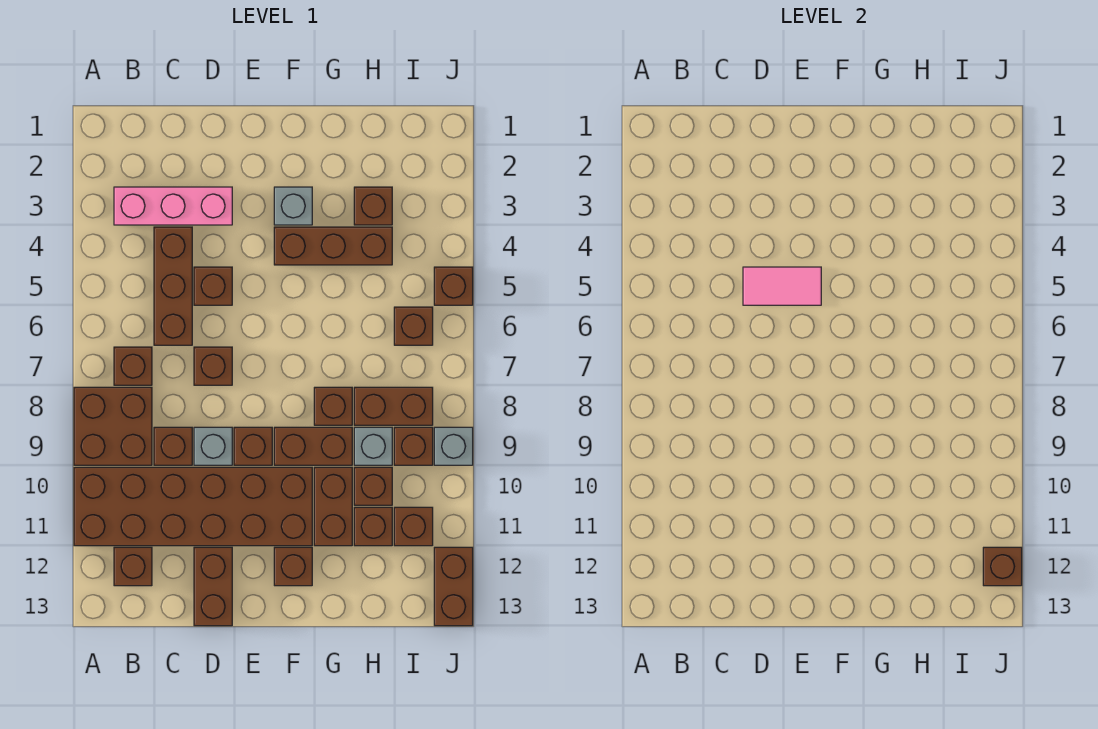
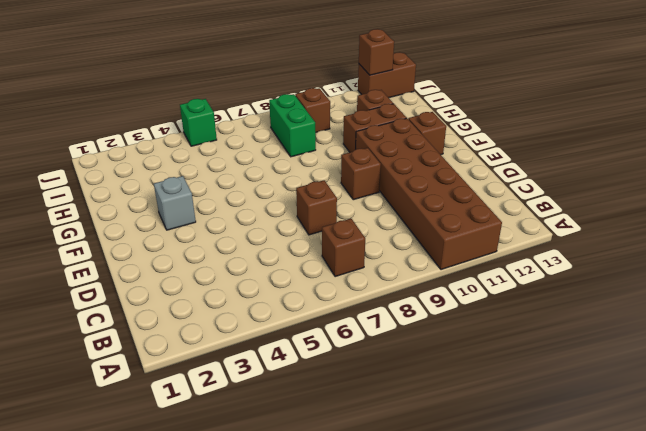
green brick H8:I8 level 1 -> brown brick H8:I8 level 1
green brick J5 level 1 -> brown brick J5 level 1
none -> brown brick A8:B9 level 1
none -> pink brick B3:D3 level 1
none -> brown brick B12 level 1
none -> brown brick C4:C6 level 1

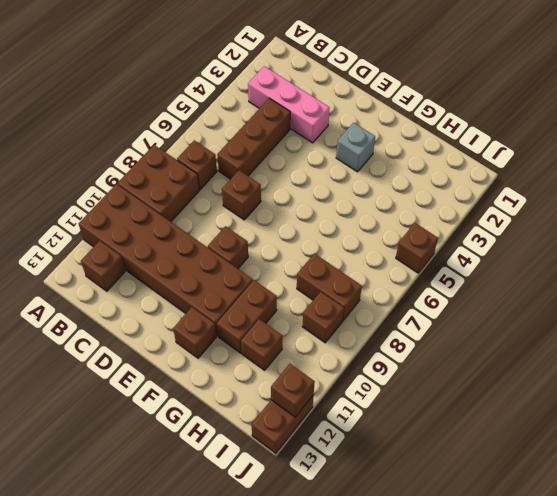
none -> brown brick C9 level 1
none -> brown brick D5 level 1
none -> grey brick D9 level 1
none -> brown brick D12:D13 level 1

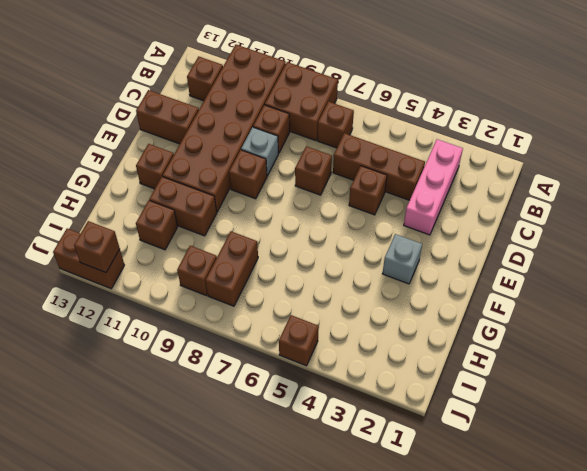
none -> brown brick F4:H4 level 1
none -> brown brick F9:G9 level 1
none -> brown brick G8 level 1
none -> brown brick H3 level 1

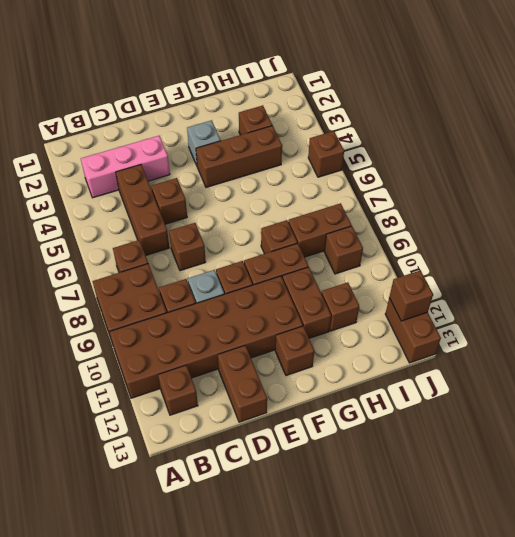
none -> grey brick H9 level 1
none -> brown brick H10 level 1
none -> brown brick I6 level 1
none -> brown brick I11 level 1

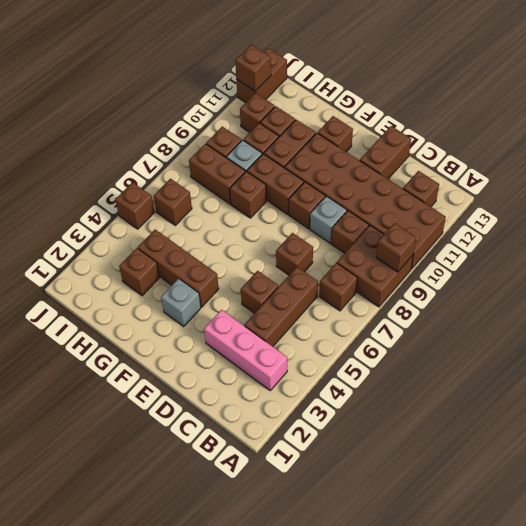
brown brick A9 level 2 -> none
none -> grey brick J9 level 1
none -> pink tile D5:E5 level 2

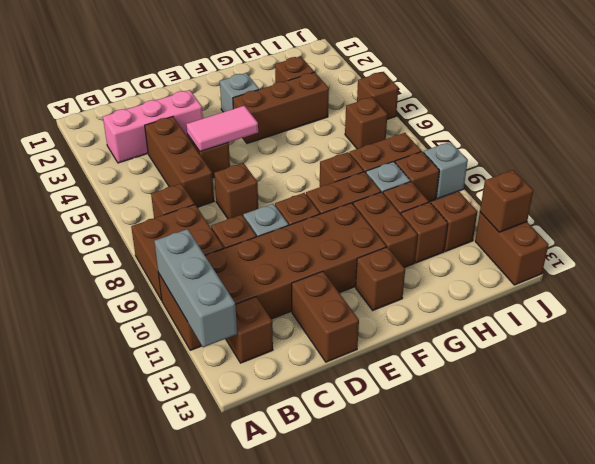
grey brick A10:A12 level 2 -> none

